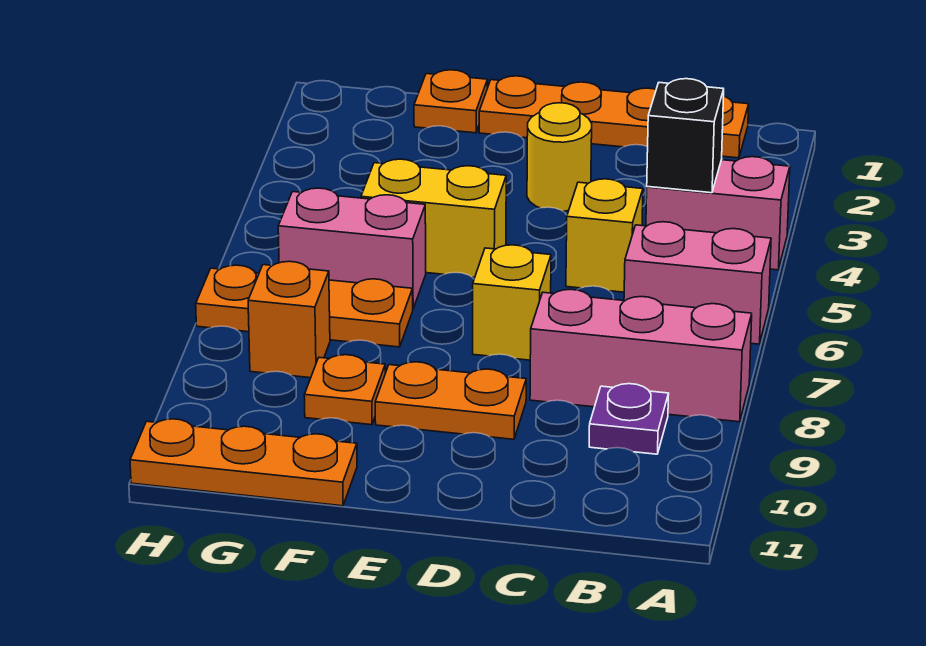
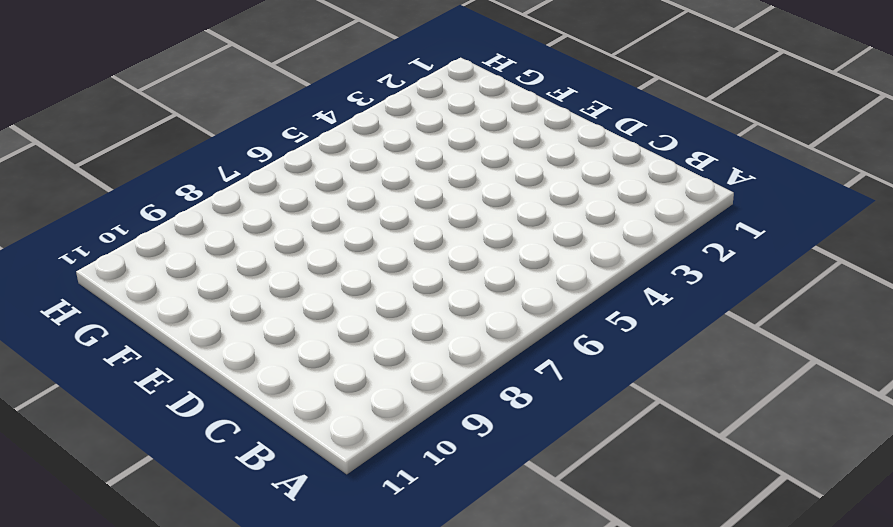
none -> pink brick A4:B4 level 1
none -> pink brick A6:B6 level 1
none -> pink brick A8:C8 level 1

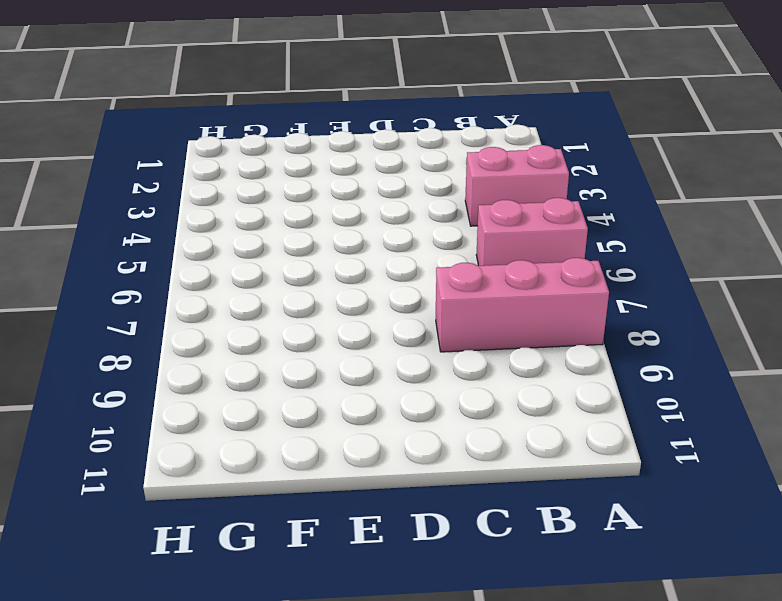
none -> orange plate B1:E1 level 1
none -> purple plate B9 level 1
none -> yellow brick C5 level 1

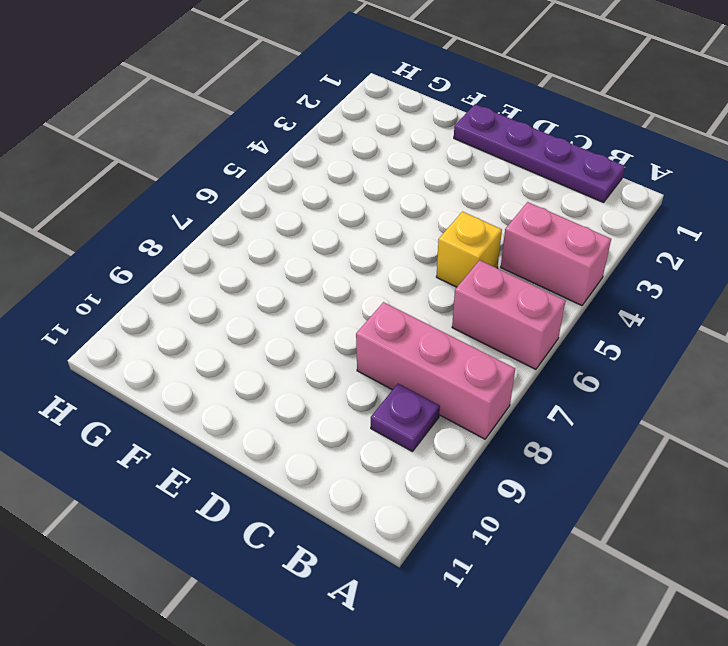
purple plate B1:E1 level 1 -> orange plate B1:E1 level 1
none -> yellow round brick D3 level 1
none -> yellow brick D7 level 1
none -> orange plate D9:E9 level 1

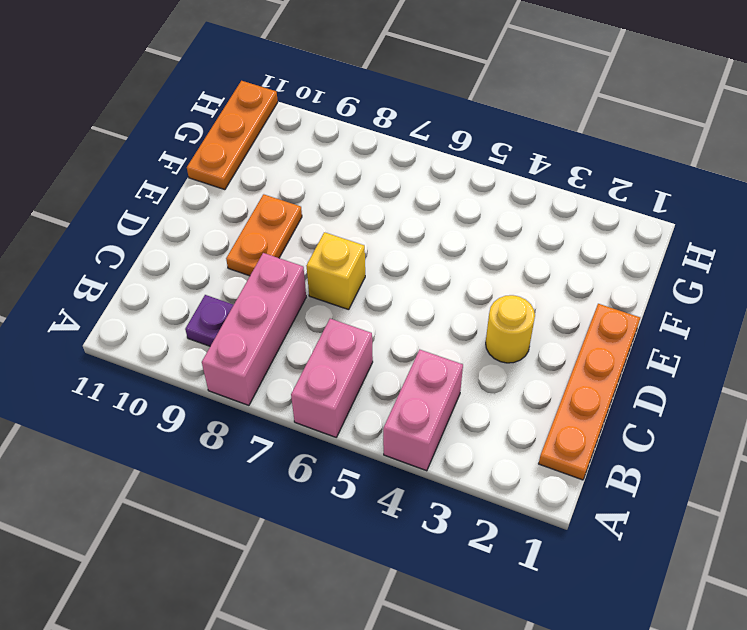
none -> yellow brick C5 level 1
none -> yellow brick E5:F5 level 1
none -> orange plate F1 level 1

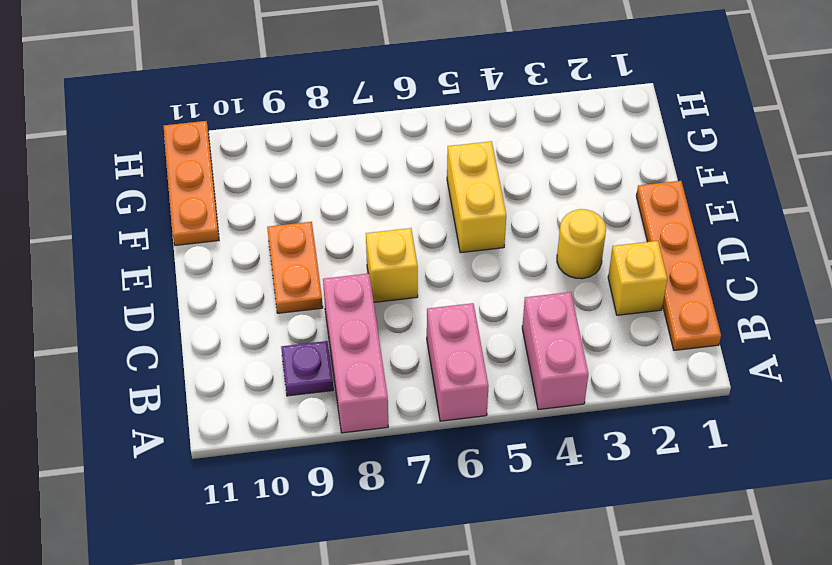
yellow brick C2 level 1 -> yellow brick C5 level 1
none -> orange plate F1 level 1
none -> pink brick F6:G6 level 1
none -> orange plate F7:H7 level 1

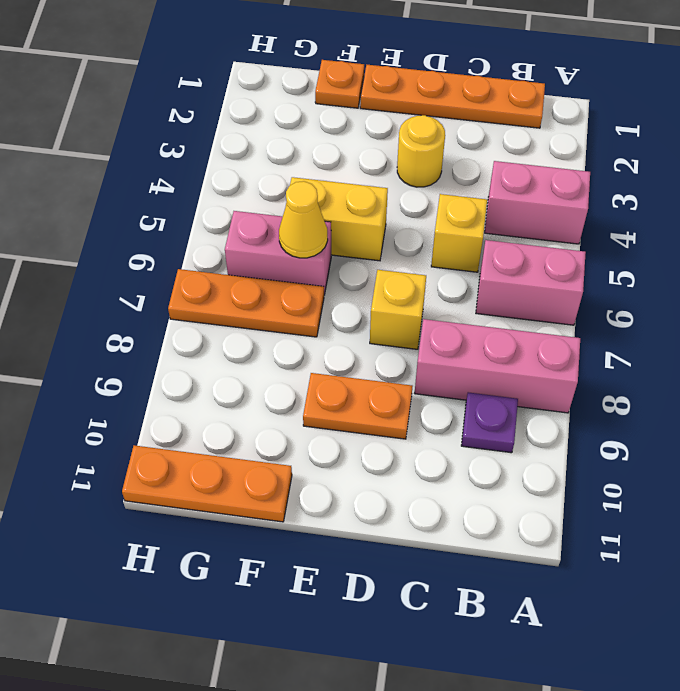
yellow cone F6 level 2 -> none
none -> orange plate F9 level 1
none -> orange brick G8 level 1
none -> black brick B4 level 2

